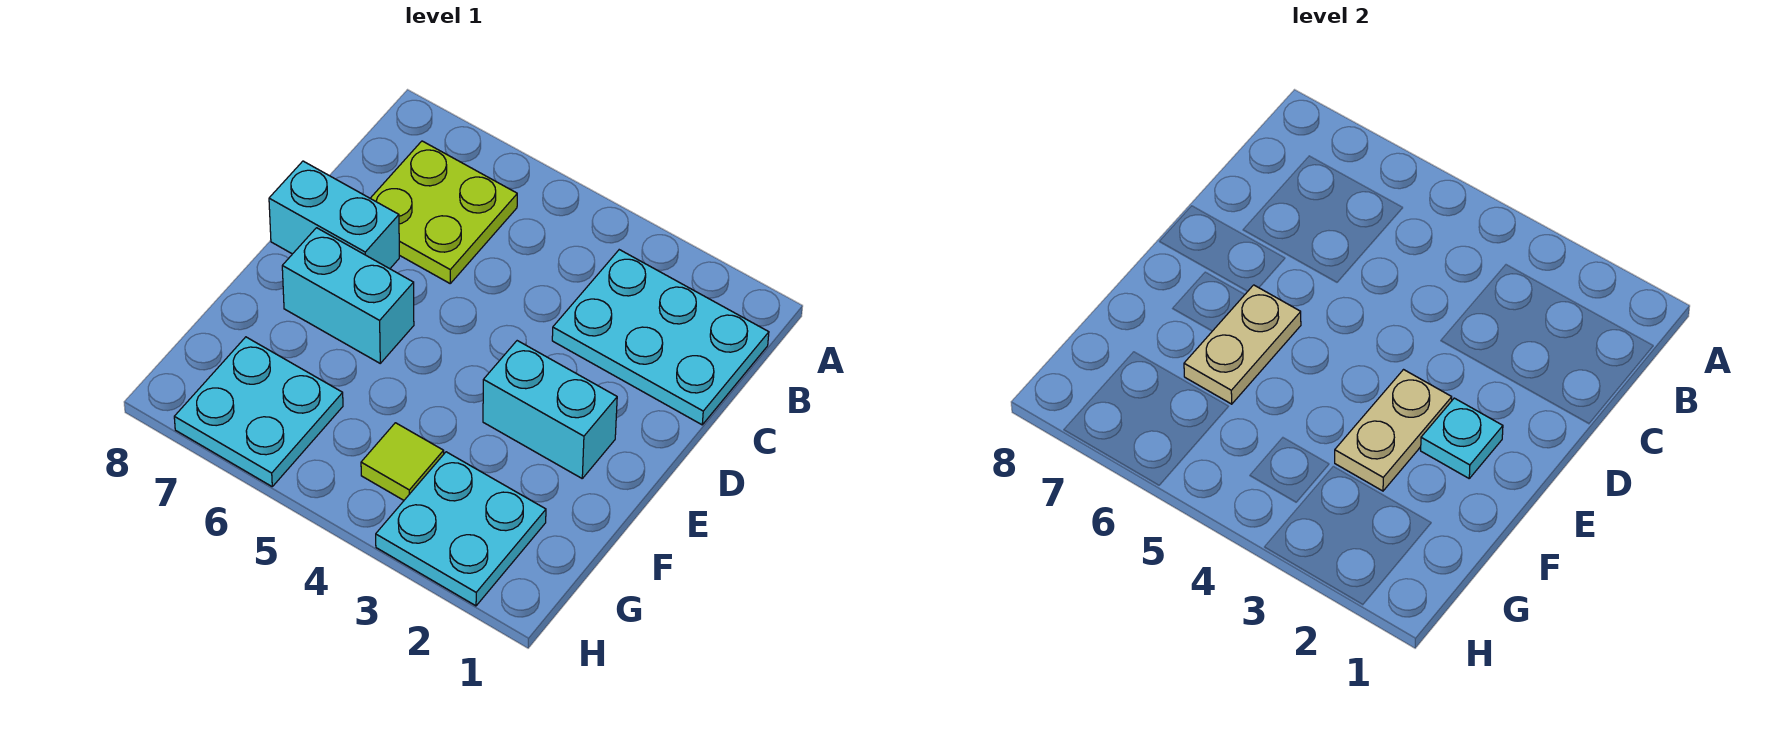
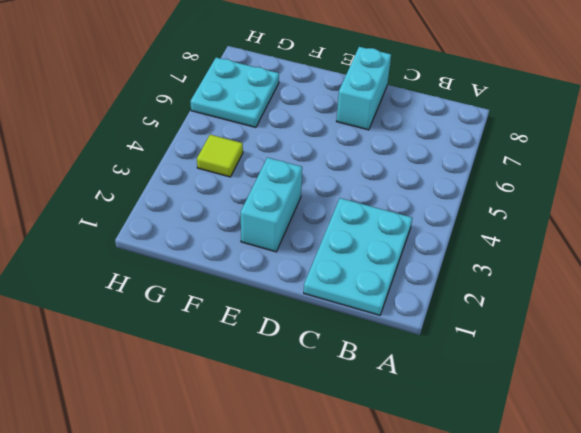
none -> lime plate B6:C7 level 1
none -> cyan brick E6:E7 level 1

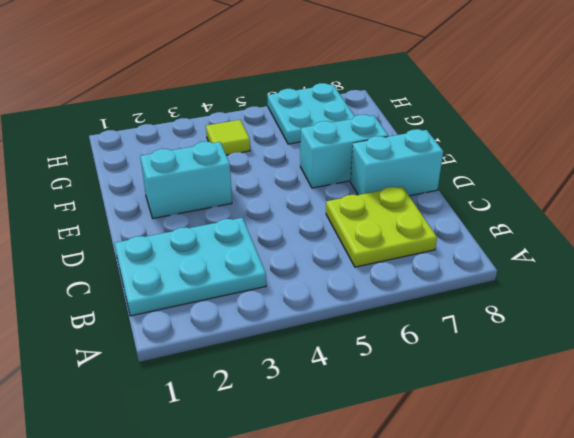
none -> cyan plate G2:H3 level 1
none -> cyan plate E2 level 2

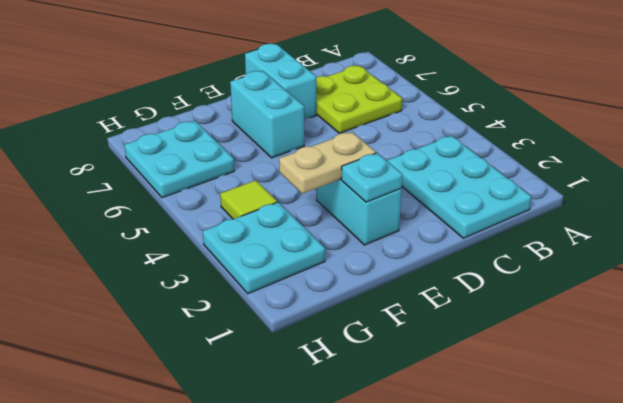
none -> tan plate E6:F6 level 2

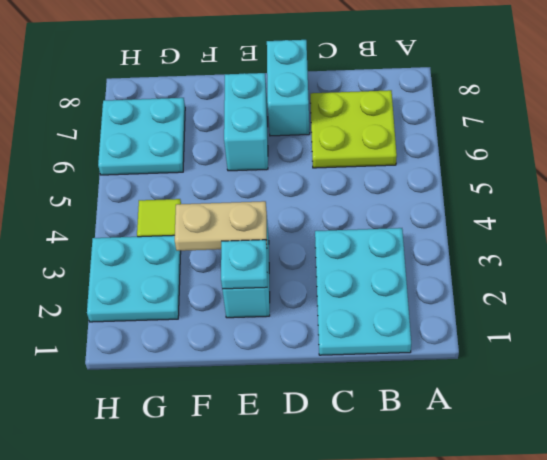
none -> tan plate E6:F6 level 2

